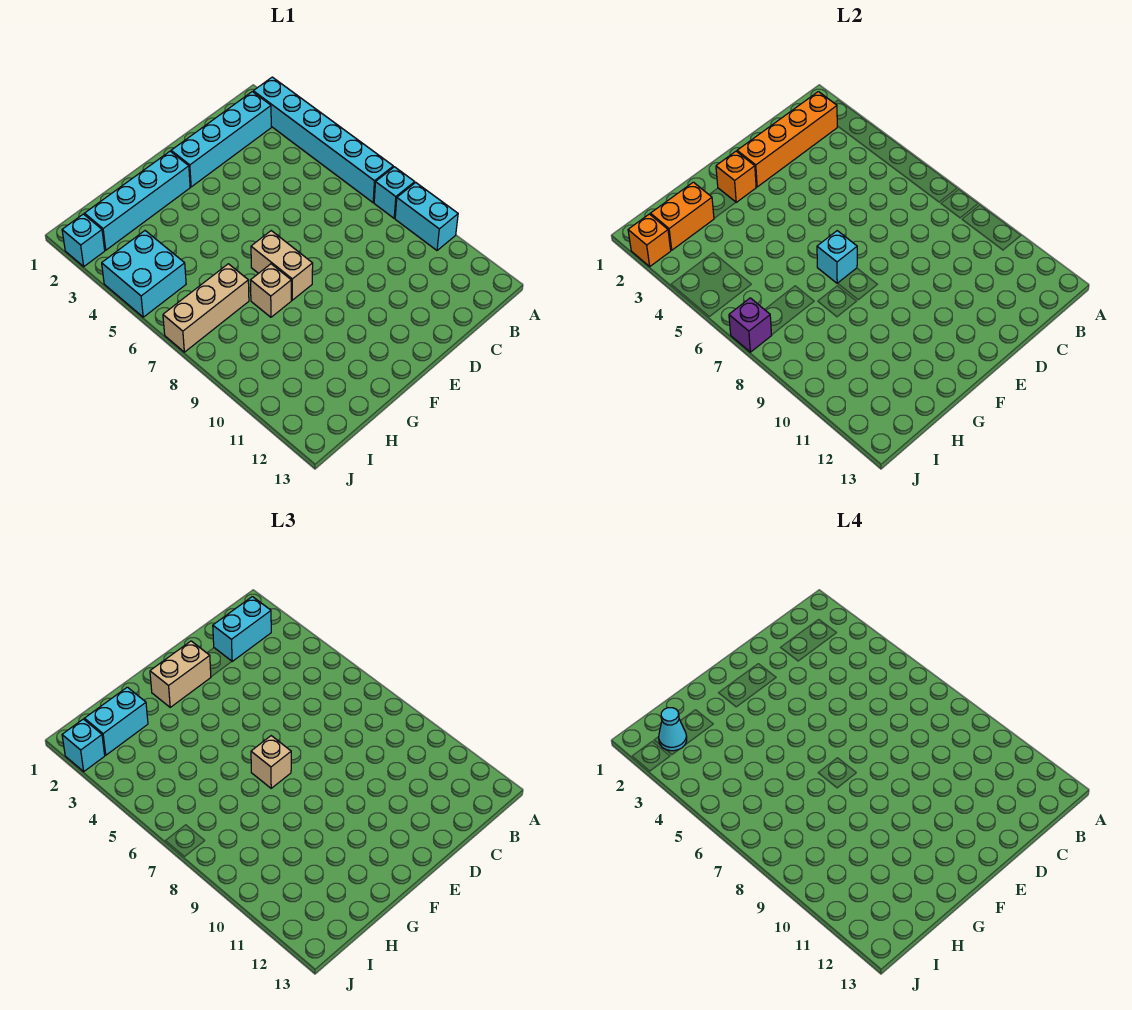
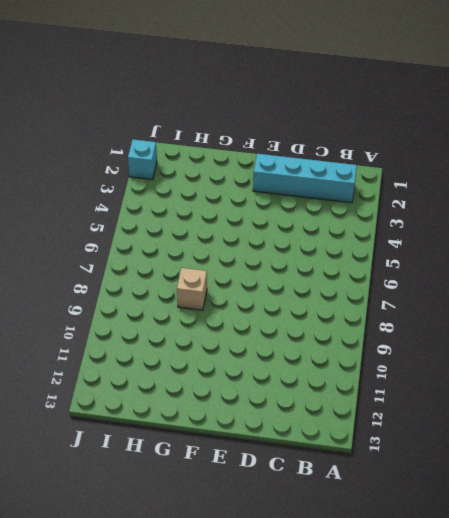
none -> cyan brick A2:A7 level 1
none -> cyan brick A8 level 1
none -> cyan brick A9:A10 level 1

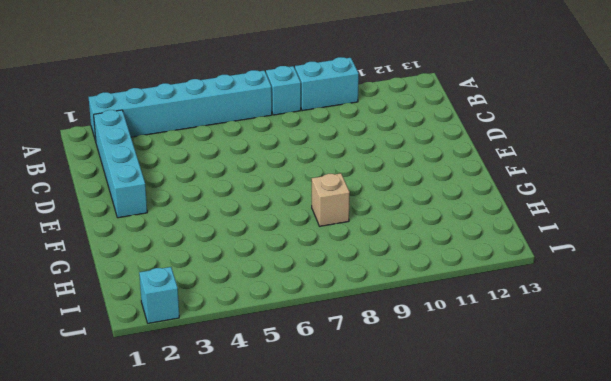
none -> cyan brick F2:I2 level 1
none -> tan brick F7:F8 level 1
none -> tan brick H7:J7 level 1

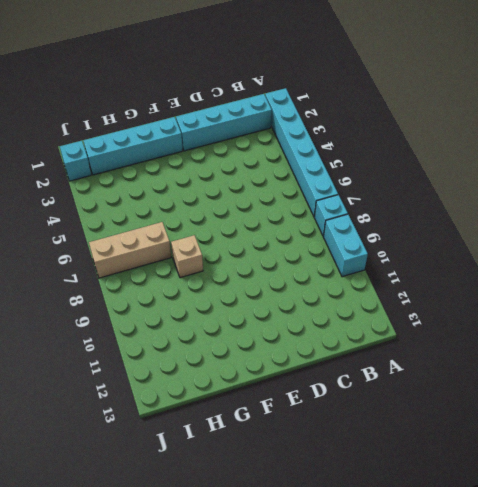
none -> tan brick F7:F8 level 1
none -> cyan brick I4:J5 level 1
none -> orange brick B2:E2 level 2

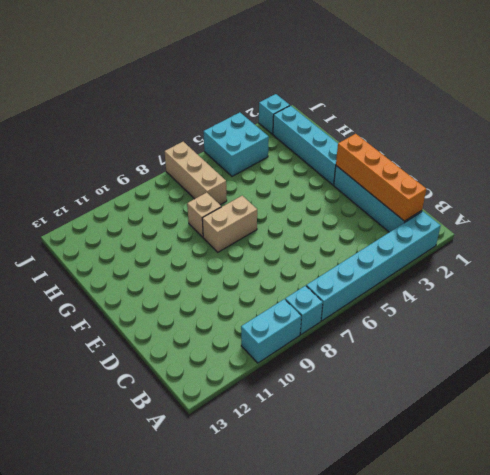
none -> orange brick F2 level 2
none -> cyan brick F7 level 2
none -> orange brick H2:I2 level 2

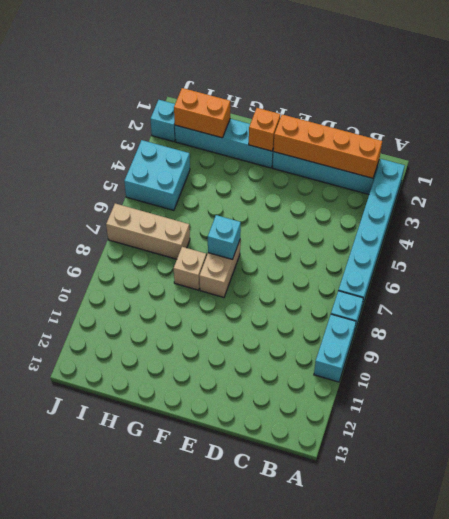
none -> orange brick J2 level 2
none -> purple brick J7 level 2
none -> cyan brick B2:C2 level 3

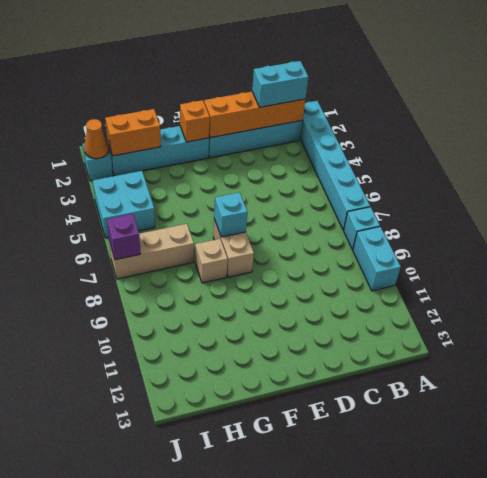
orange cone J2 level 2 -> orange brick J2 level 2
none -> tan brick E2:F2 level 3
none -> tan brick F7 level 3
none -> cyan brick H2:I2 level 3

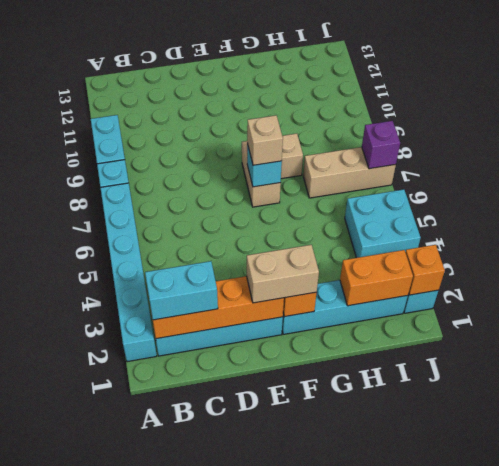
none -> cyan brick H2:I2 level 3
none -> cyan brick J2 level 3
none -> cyan cone I2 level 4

